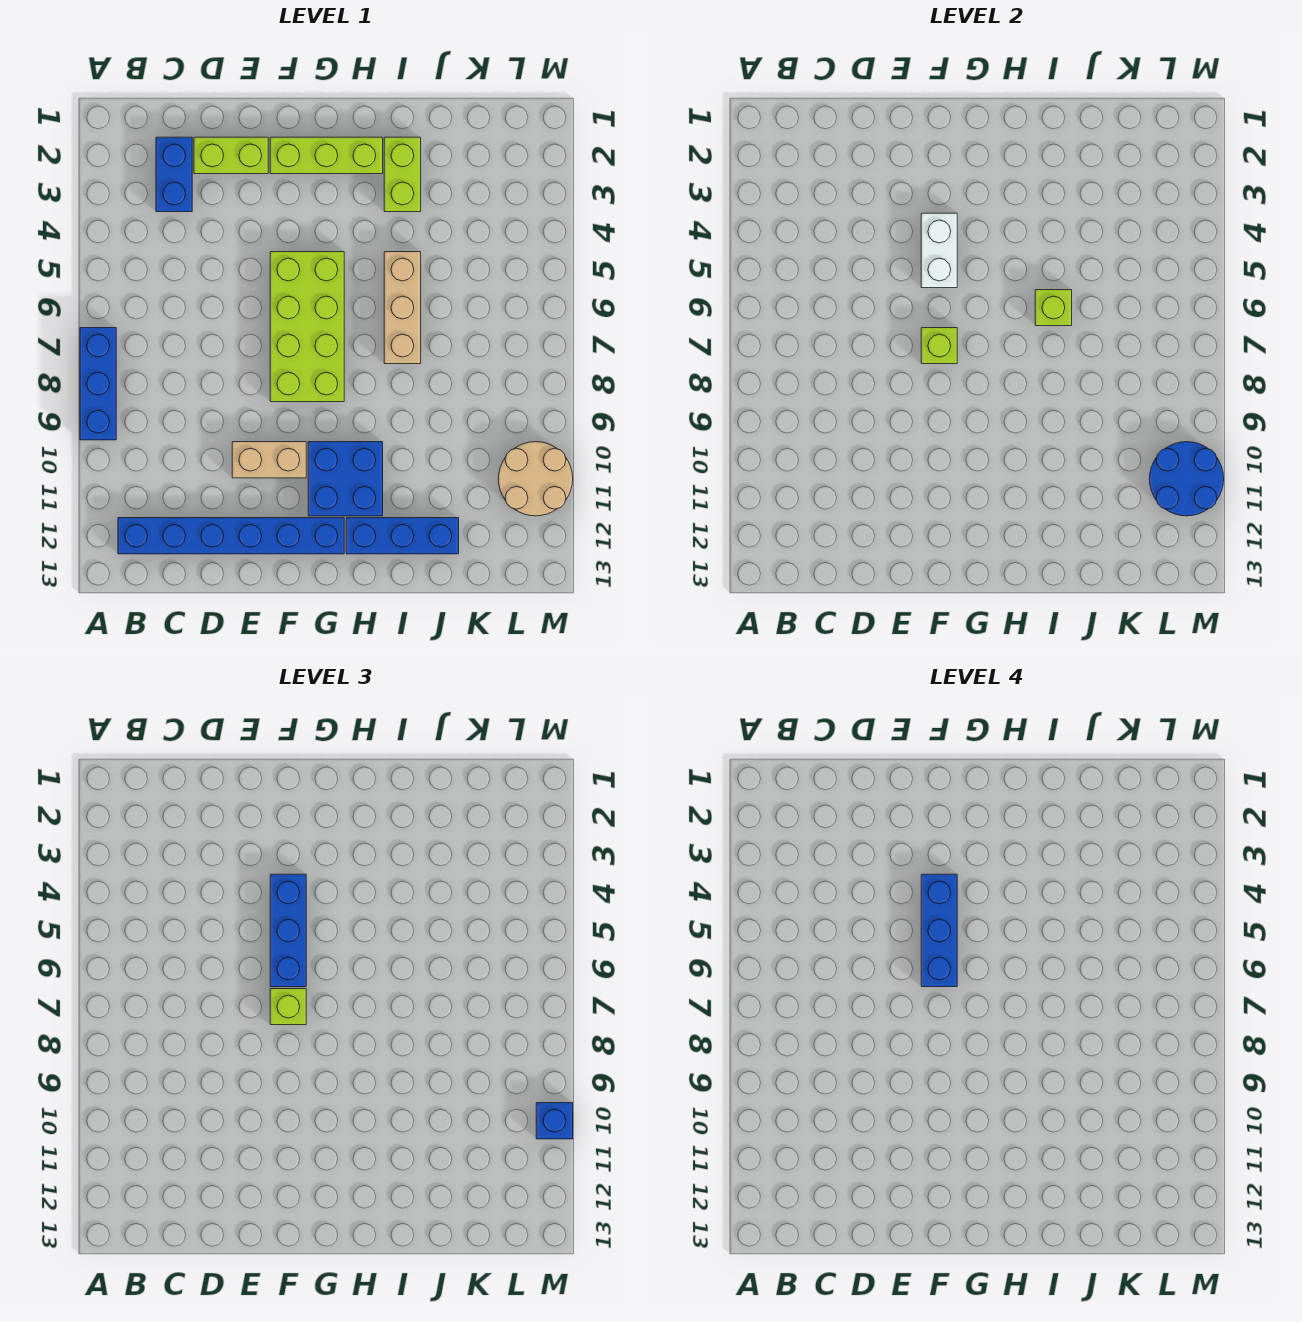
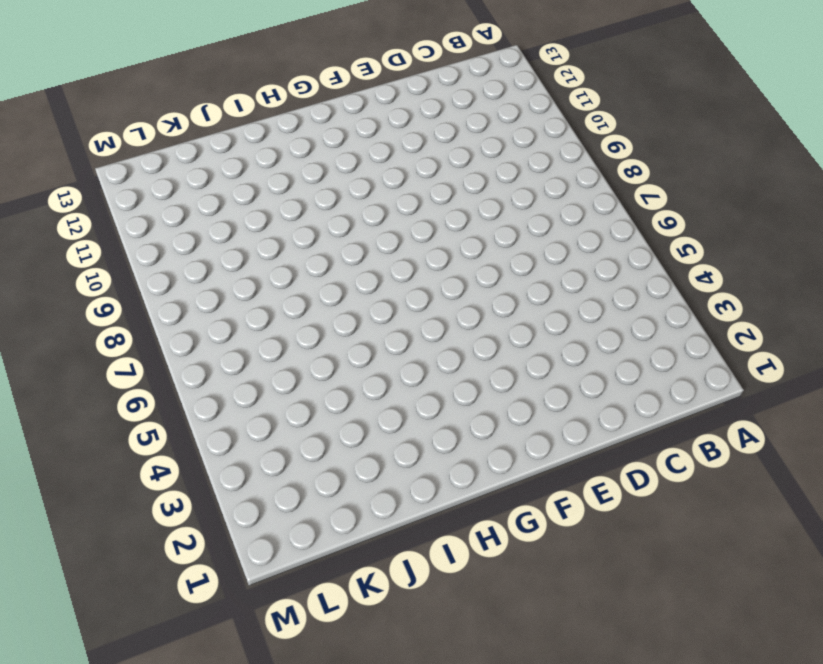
none -> blue brick A7:A9 level 1
none -> blue brick B12:G12 level 1
none -> blue brick C2:C3 level 1

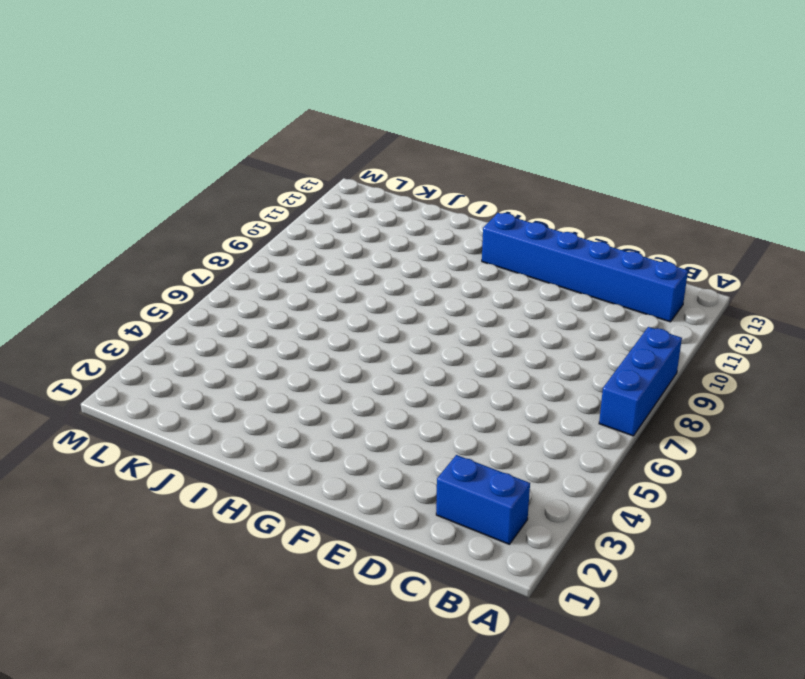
blue brick B2:C2 level 1 -> blue brick C2:C3 level 1
none -> lime brick D2:E2 level 1
none -> tan brick E10:F10 level 1
none -> lime brick F2:H2 level 1

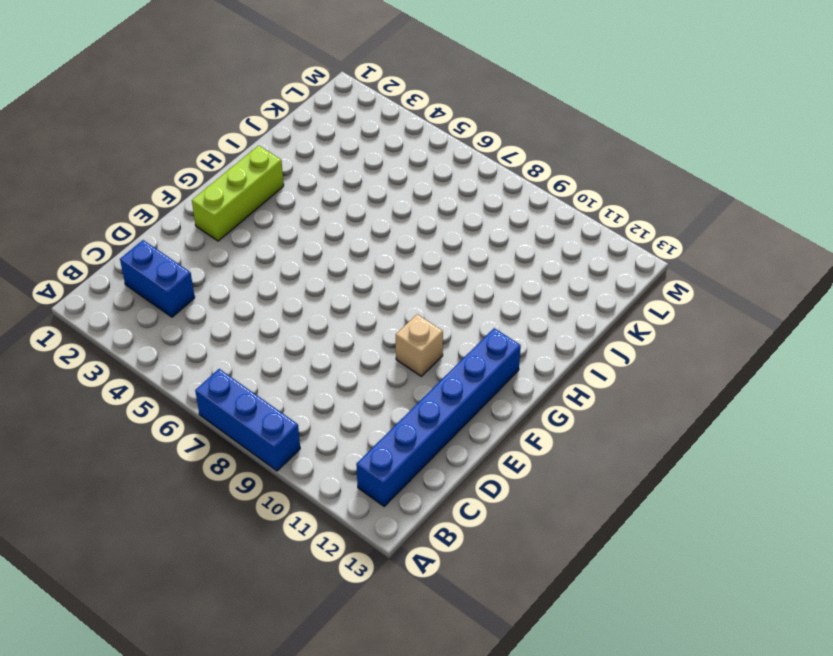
tan brick F10 level 1 -> tan brick E10:F10 level 1
none -> lime brick D2:E2 level 1
none -> lime brick F5:G8 level 1
none -> blue brick G10:H11 level 1

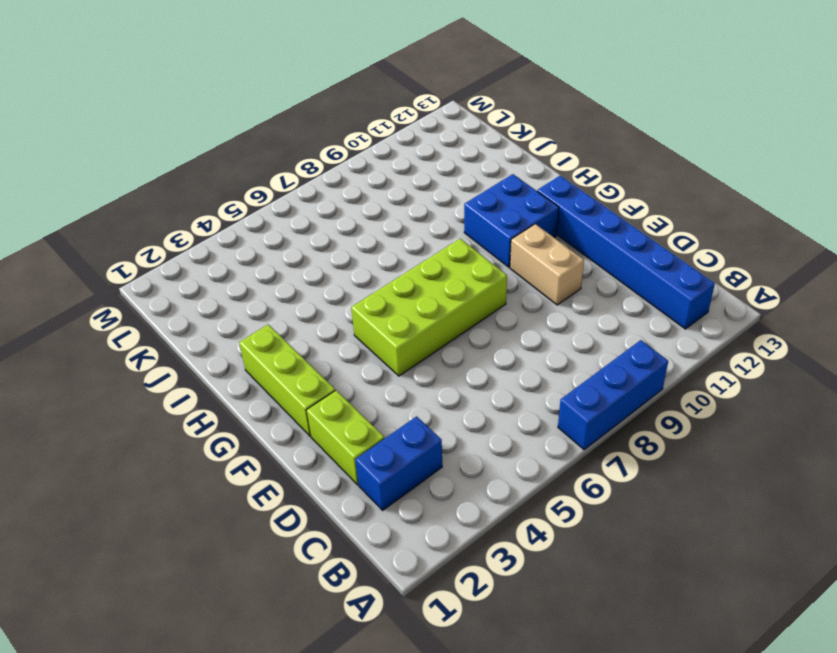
none -> blue brick H12:J12 level 1
none -> lime brick I2:I3 level 1
none -> tan brick I5:I7 level 1

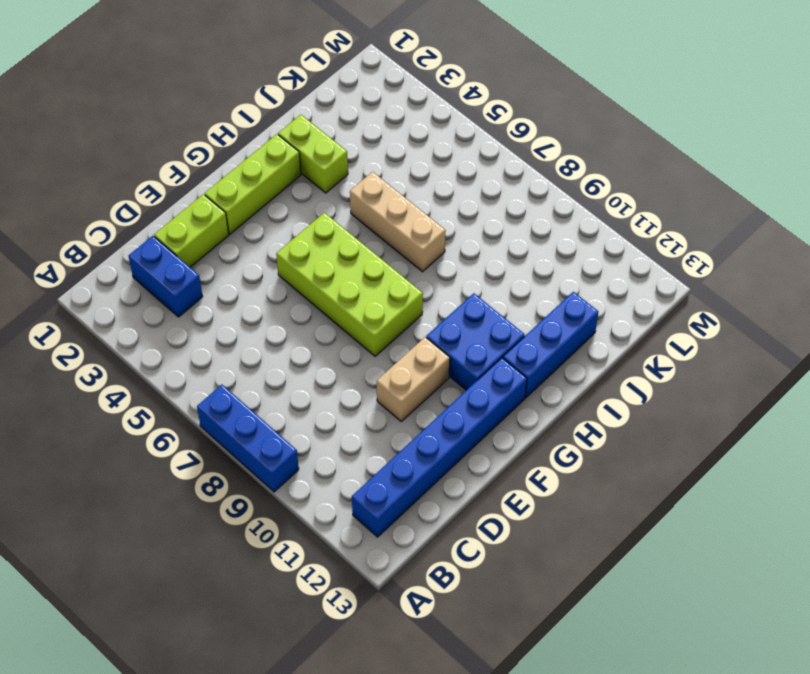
none -> tan round brick L10:M11 level 1
none -> white brick F4:F5 level 2
none -> lime brick F7 level 2

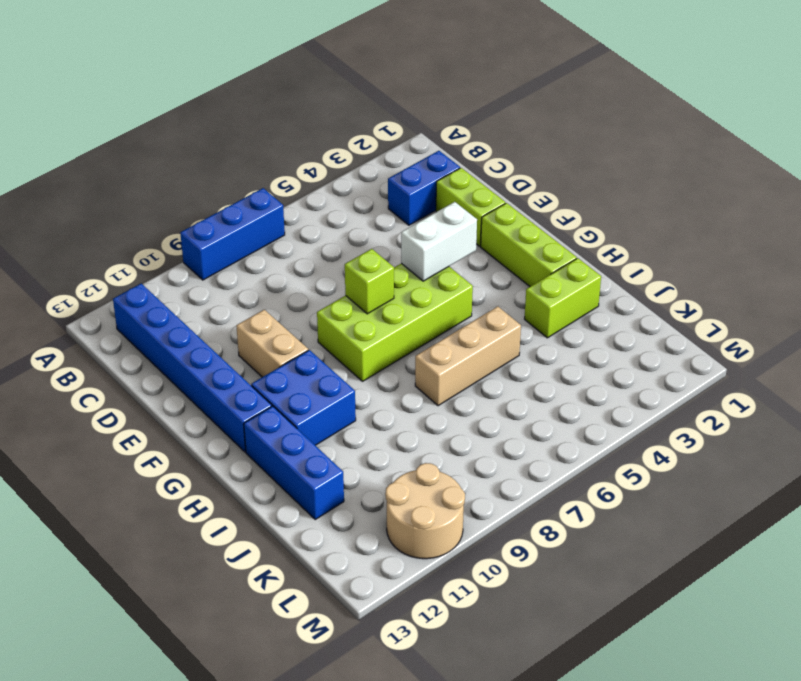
none -> lime brick I6 level 2
none -> blue round brick L10:M11 level 2
none -> blue brick F4:F6 level 3

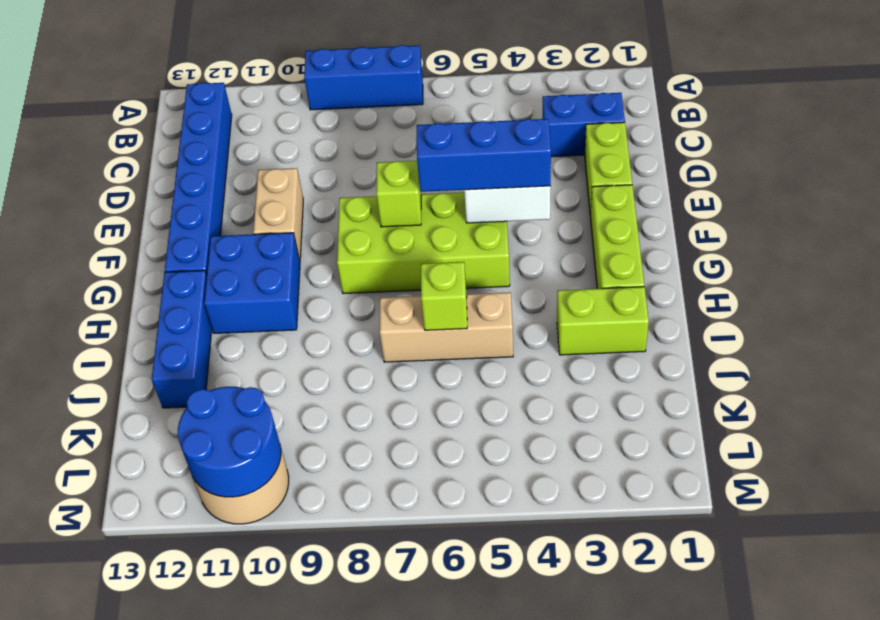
none -> lime brick F7 level 3
none -> blue brick M10 level 3
none -> blue brick F4:F6 level 4

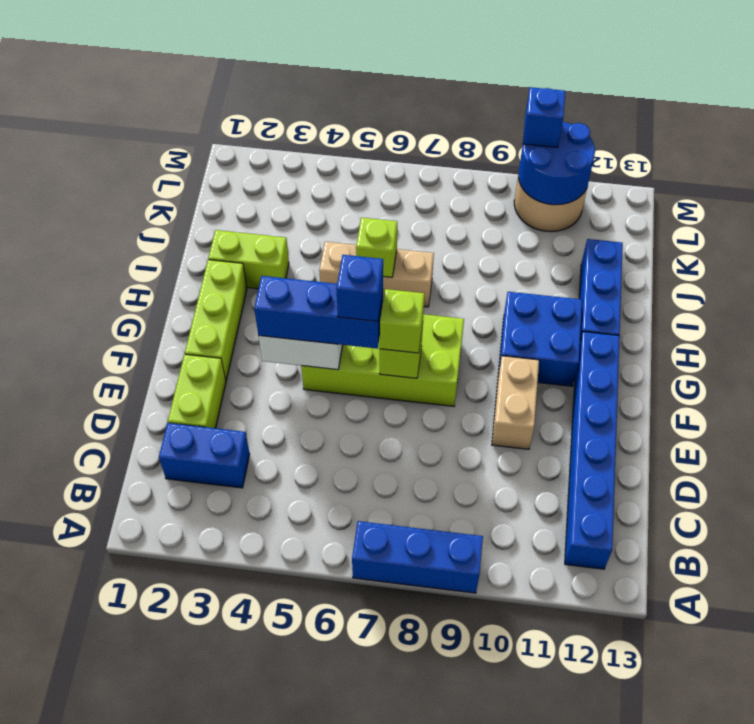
blue brick F6 level 4 -> blue brick F4:F6 level 4

